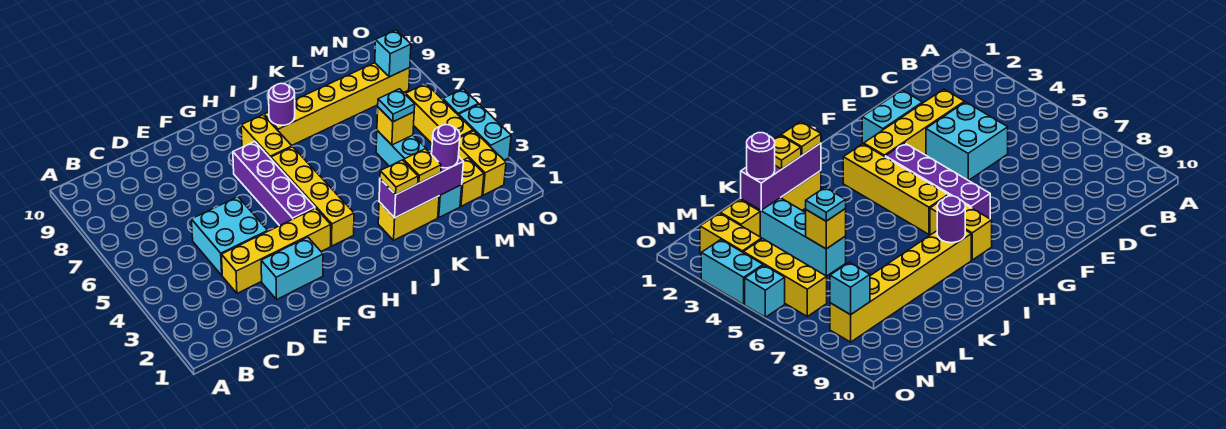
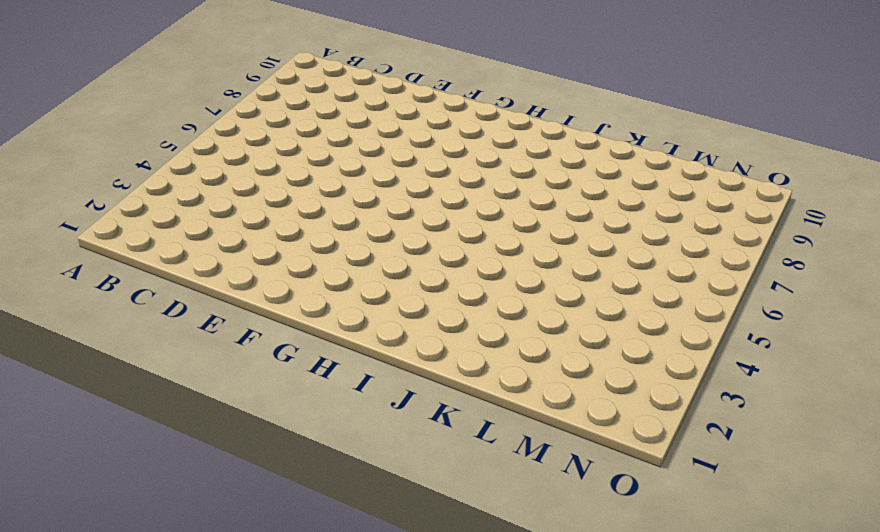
none -> yellow brick D3:G3 level 1
none -> cyan brick D4:E5 level 1
none -> cyan brick E2:F2 level 1

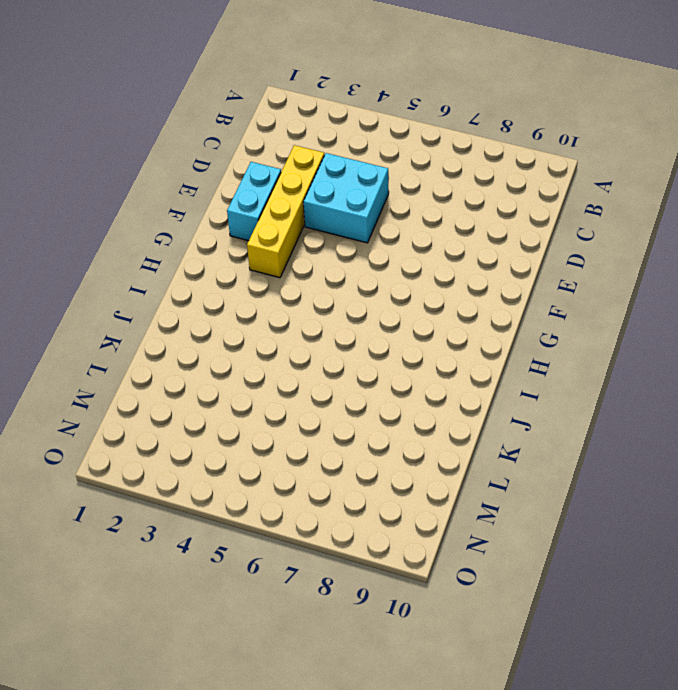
none -> purple brick G4:G7 level 1
none -> yellow brick H3:H6 level 1
none -> yellow brick H7:H8 level 1

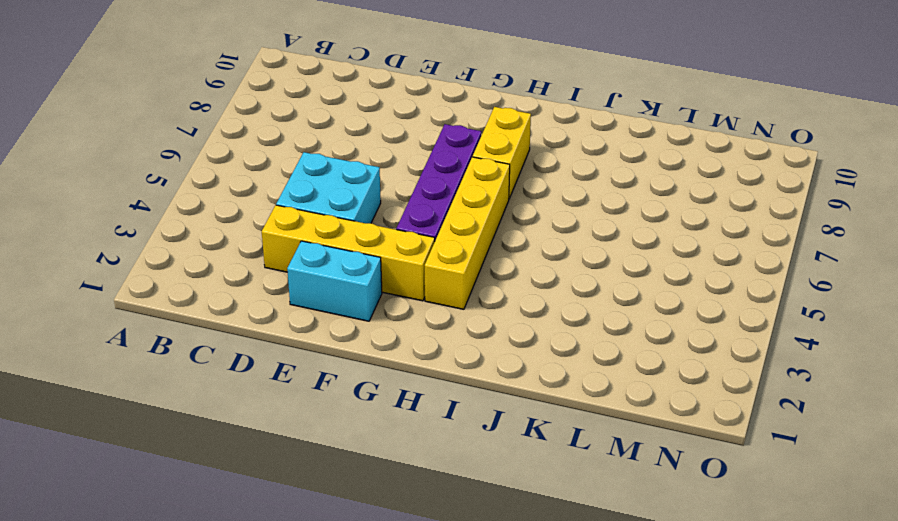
none -> yellow brick I8:N8 level 1
none -> yellow brick J2:K2 level 1
none -> cyan brick L2:L5 level 1

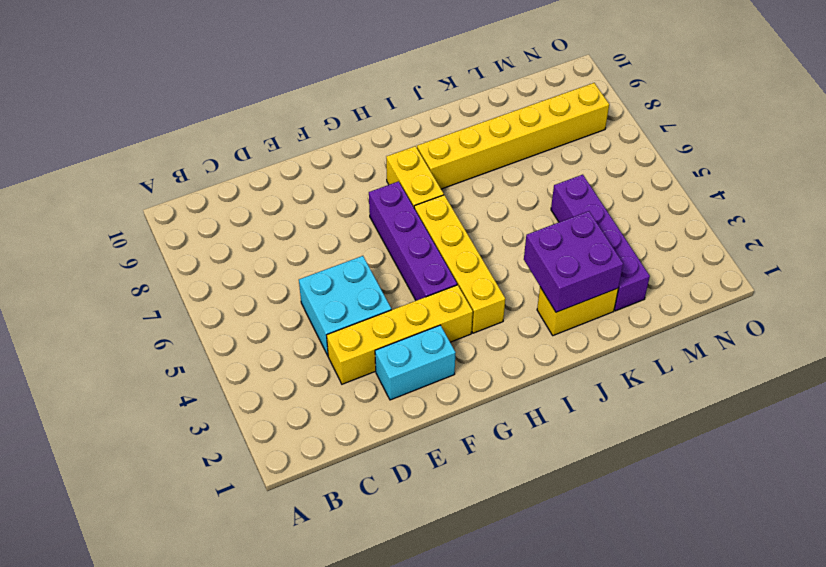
purple brick J2:K3 level 2 -> purple brick J2:L2 level 2
purple brick L2:L5 level 1 -> cyan brick L2:L5 level 1
none -> yellow brick M2 level 1
none -> yellow brick N2:N3 level 1
none -> yellow brick N4:N6 level 1

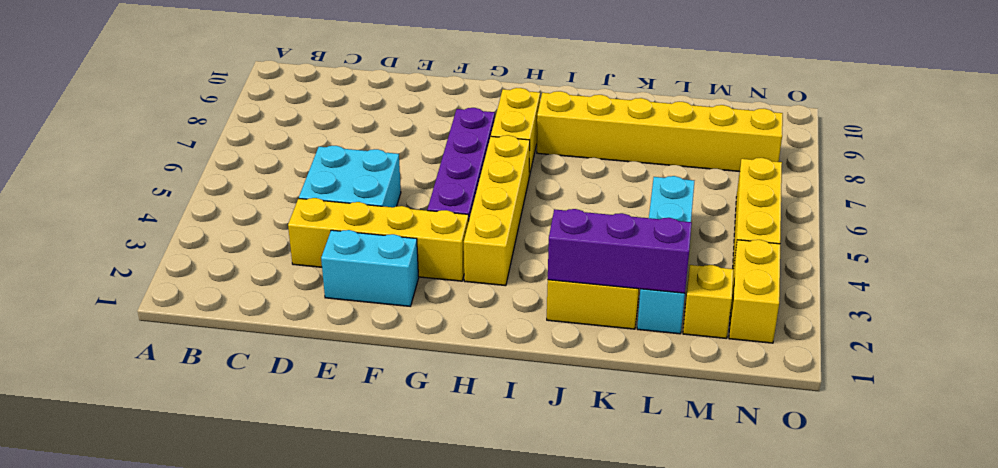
none -> cyan brick O3:O4 level 1
none -> cyan brick O5 level 1
none -> purple round brick I8 level 2

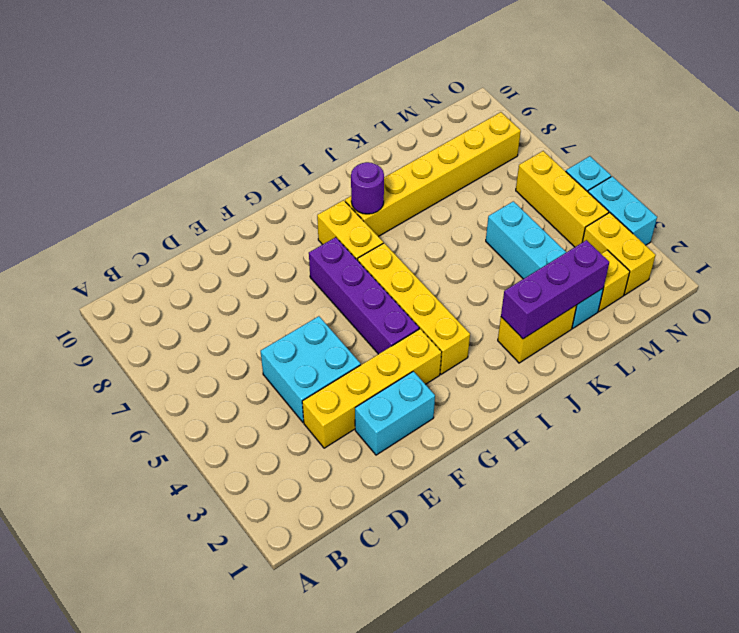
none -> yellow brick L5 level 2
none -> cyan brick N8 level 2
none -> yellow plate J2 level 3

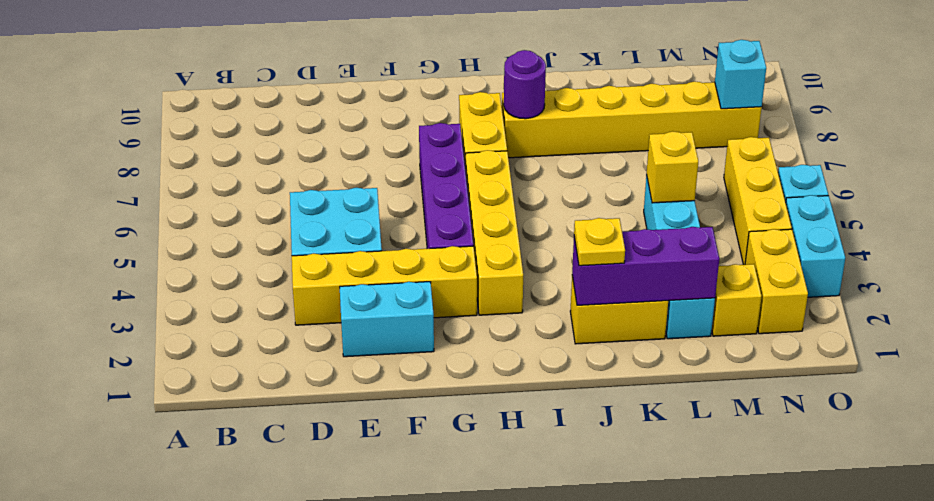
none -> yellow plate K2 level 3
none -> purple round brick L2 level 3
none -> cyan plate L5 level 3

